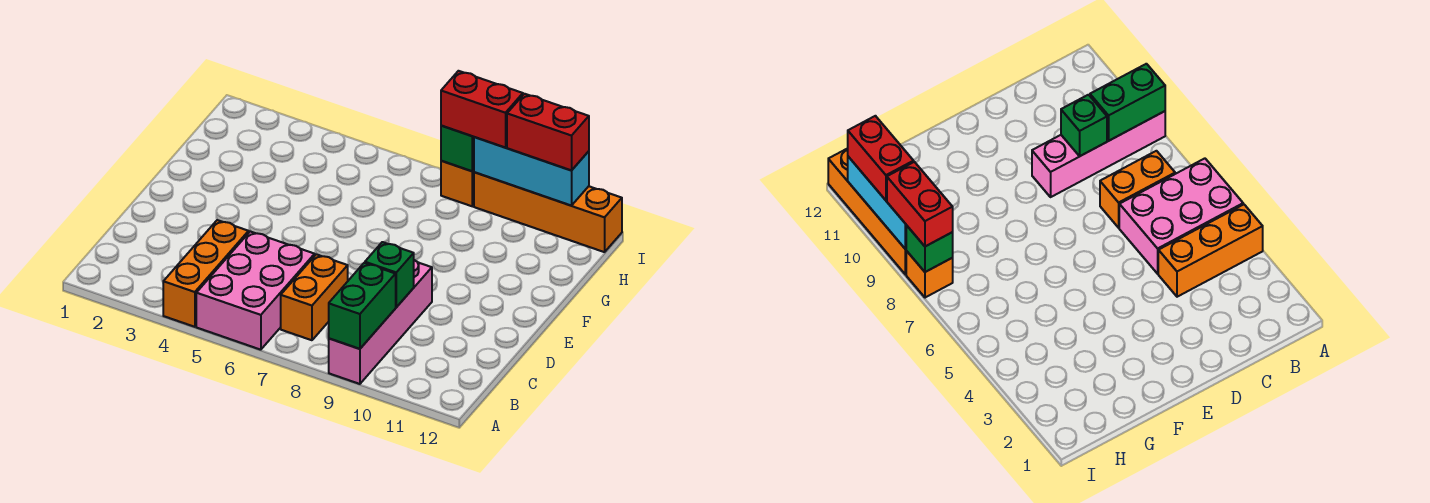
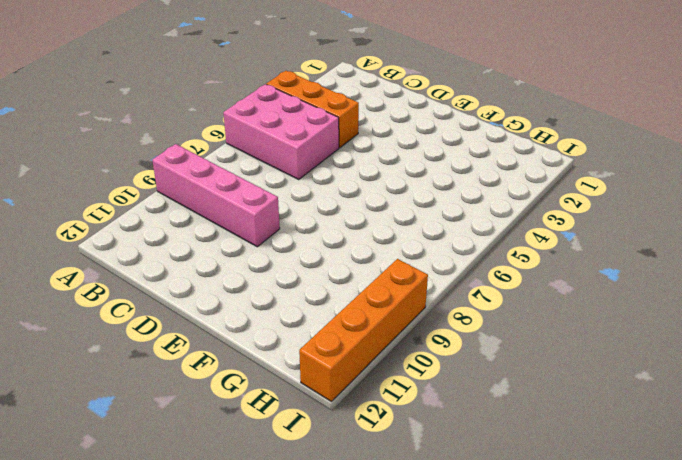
none -> orange brick B7:C7 level 1
none -> orange brick I8 level 1
none -> green brick A9:B9 level 2

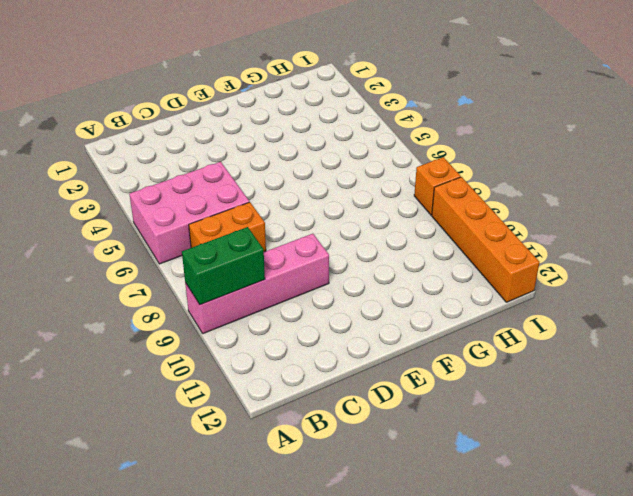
none -> orange brick A4:C4 level 1
none -> green brick C9 level 2
none -> green brick I8 level 2

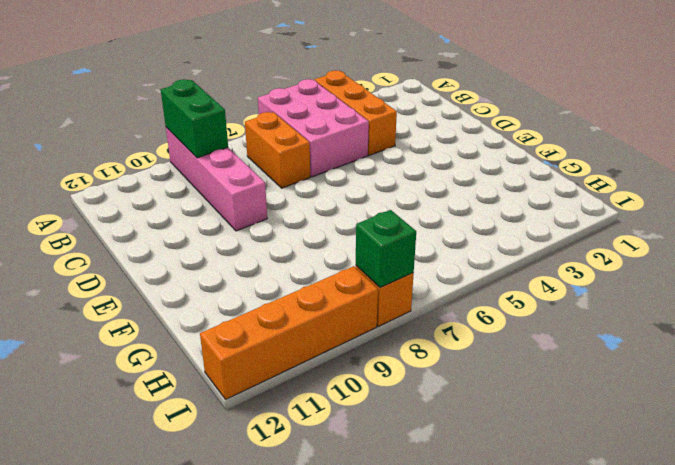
none -> green brick C9 level 2
none -> cyan brick I9:I11 level 2
none -> red brick I8:I9 level 3

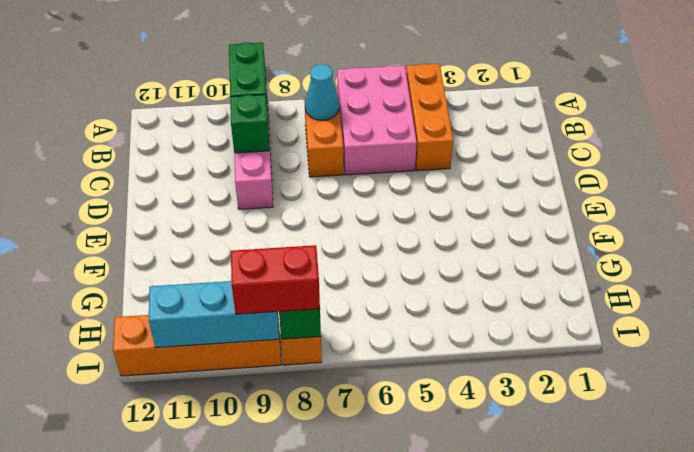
cyan cone B7 level 2 -> none
none -> red brick I10:I11 level 3

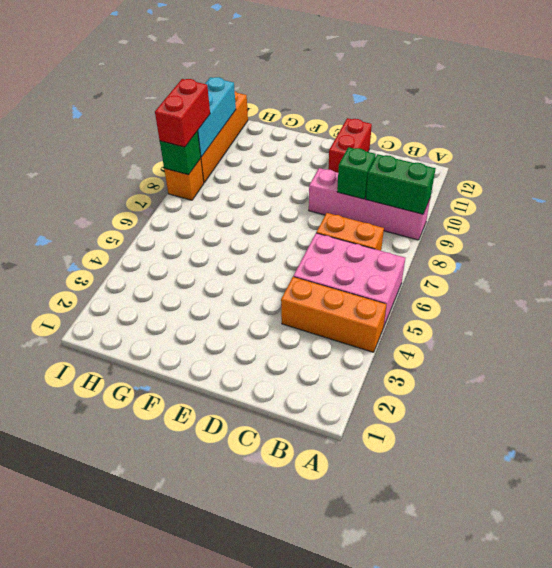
red brick D11:D12 level 1 -> red brick I10:I11 level 3

